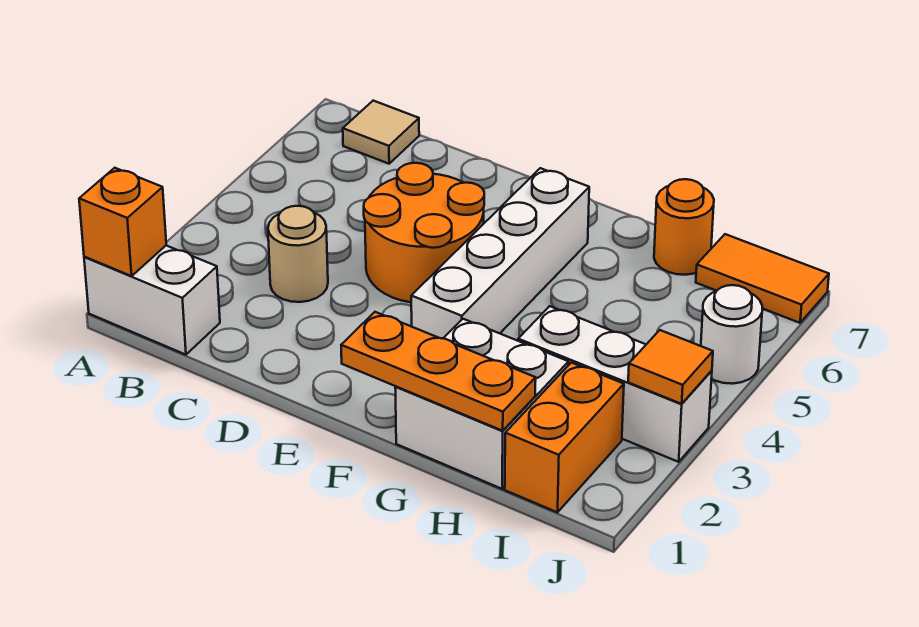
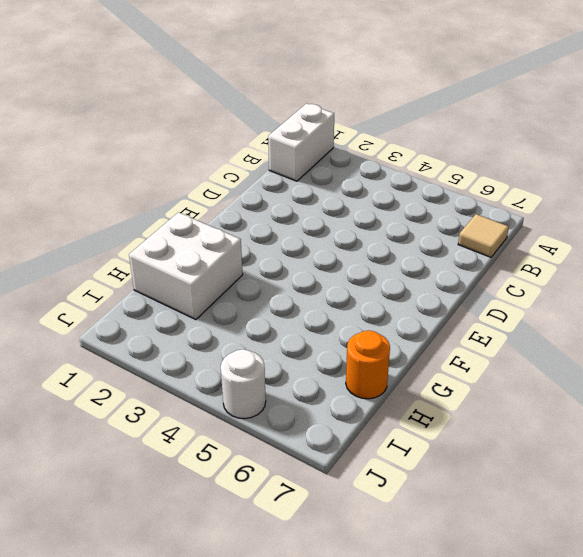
none -> tan round brick C3 level 1
none -> orange round brick D4:E5 level 1
none -> white brick F3:F6 level 1

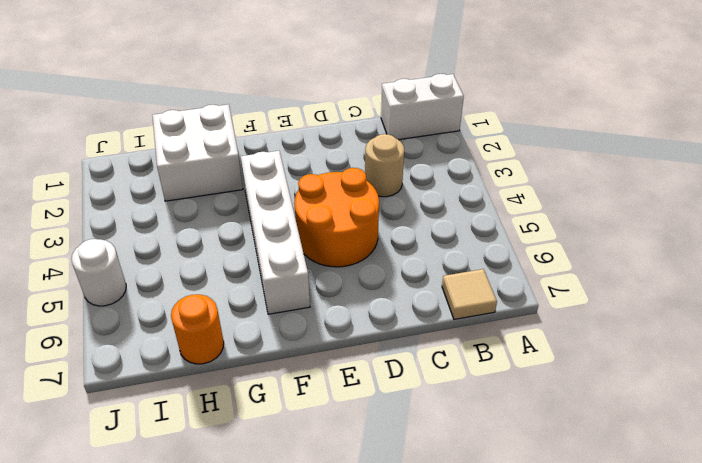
none -> white brick H3:J3 level 1
none -> orange brick I1:I2 level 1
none -> orange tile I7:J7 level 1

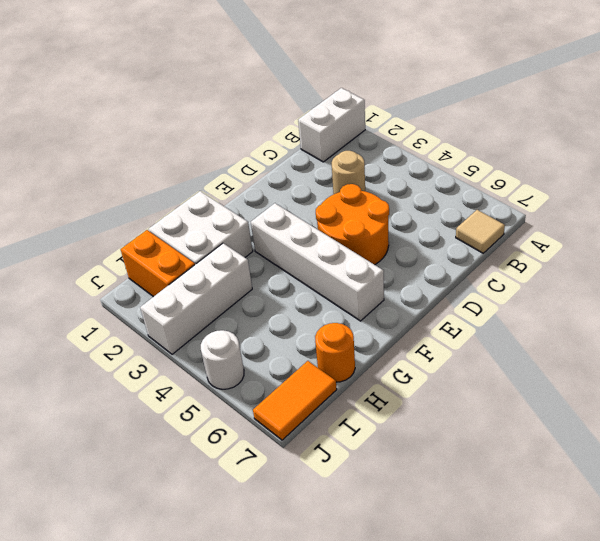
none -> orange brick A1 level 2
none -> orange plate F1:H1 level 2
none -> orange tile J3 level 2

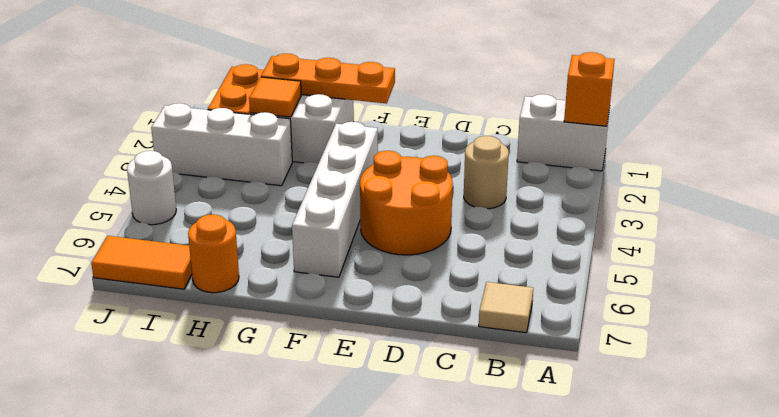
orange tile H2 level 2 -> orange tile J3 level 2

